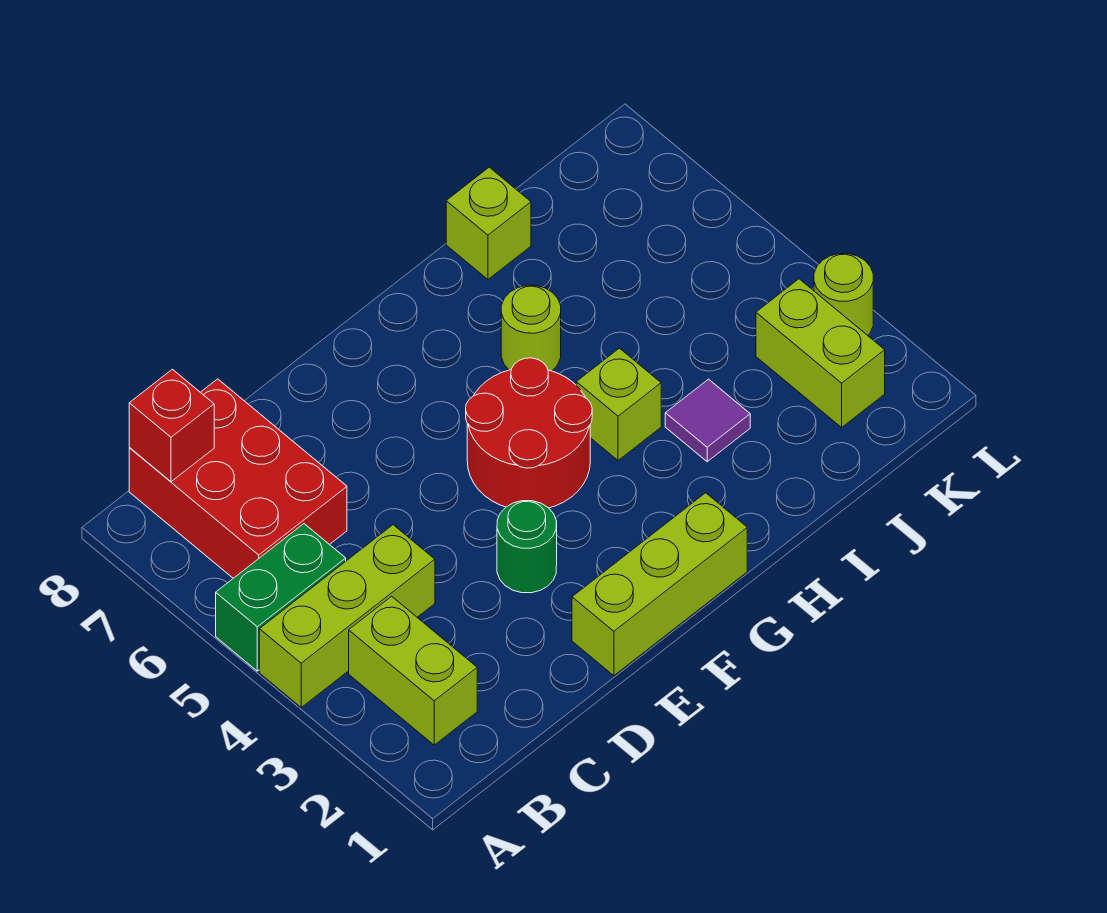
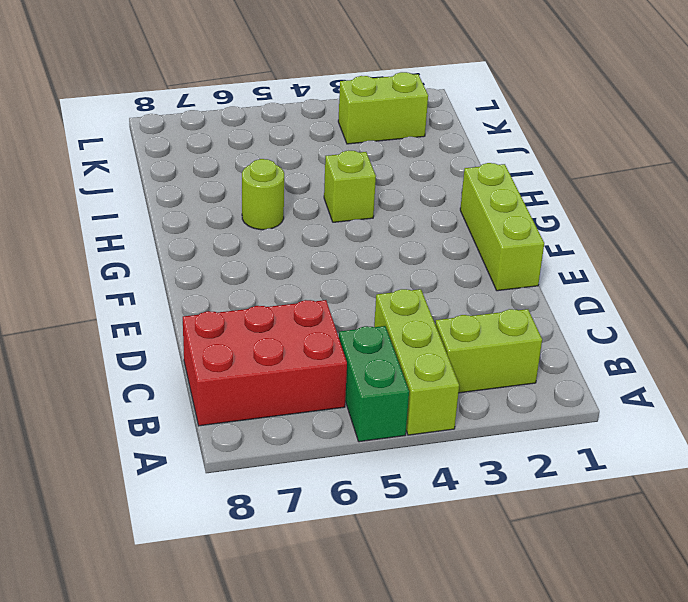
none -> green round brick E3 level 1
none -> red round brick F4:G5 level 1
none -> purple tile I3 level 1

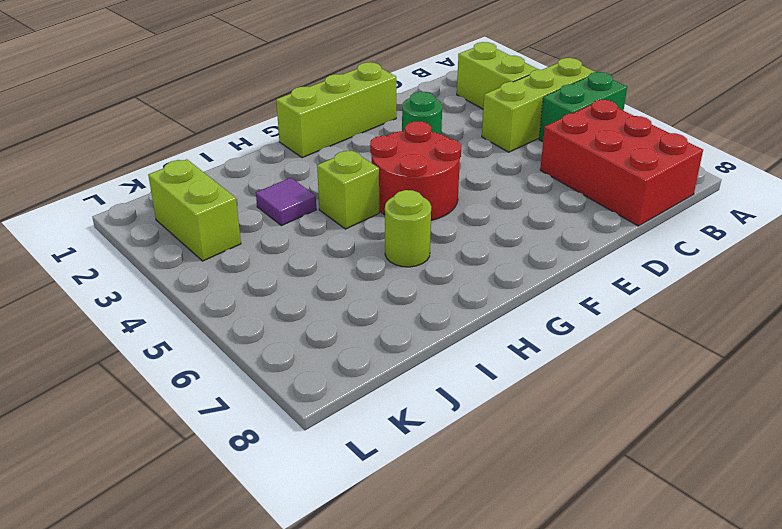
none -> lime brick I8 level 1
none -> lime round brick L3 level 1
none -> red brick B8 level 2

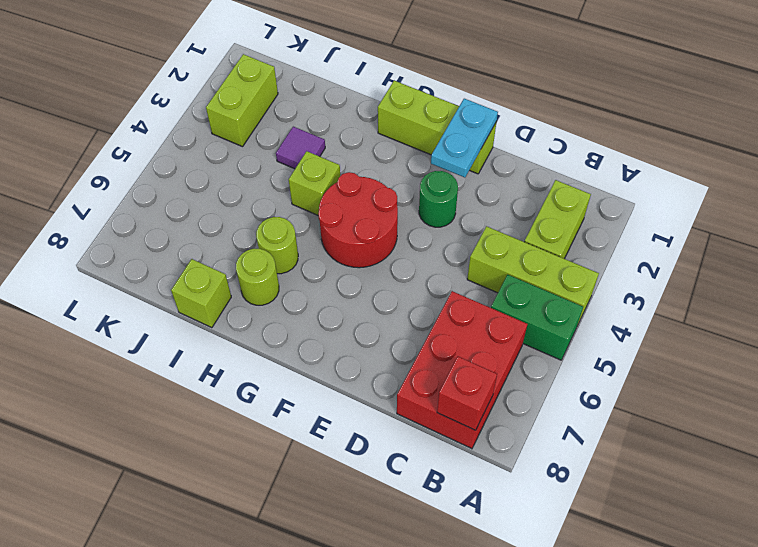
cyan plate E1:E2 level 2 -> none
lime round brick H7 level 1 -> lime round brick L3 level 1

